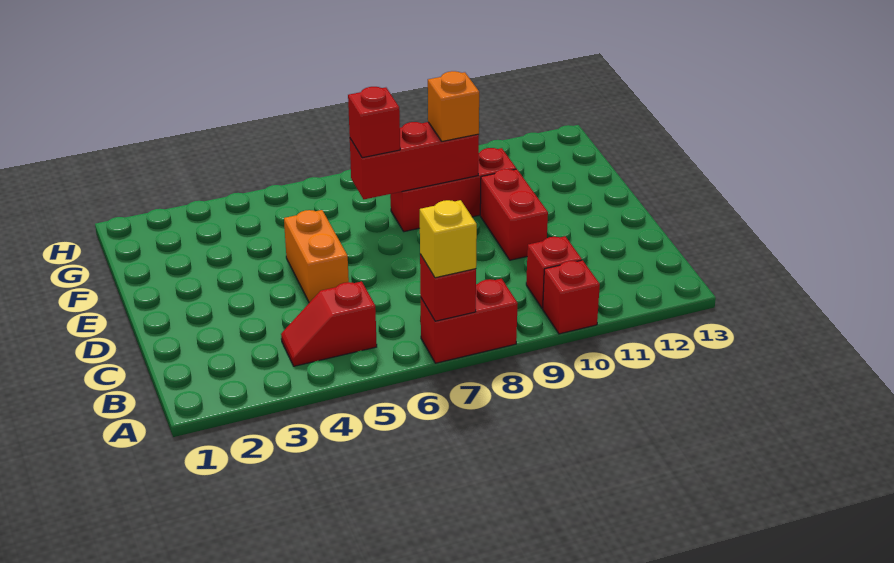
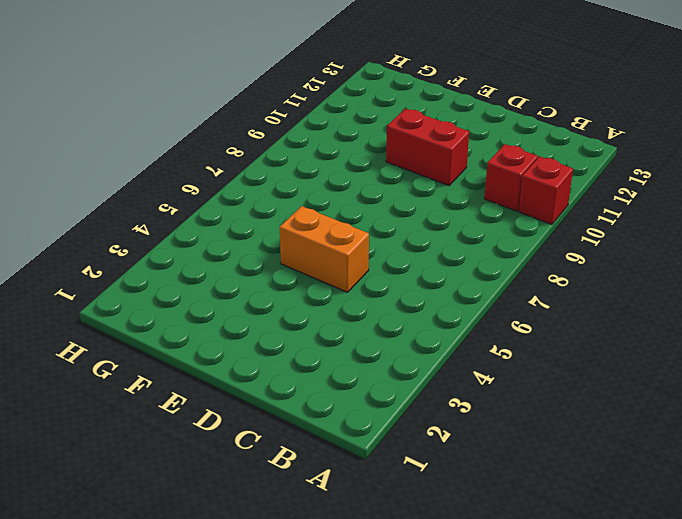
none -> red brick A7:A8 level 1
none -> red slope B4:B5 level 1 top 5
none -> red brick F8:F10 level 1

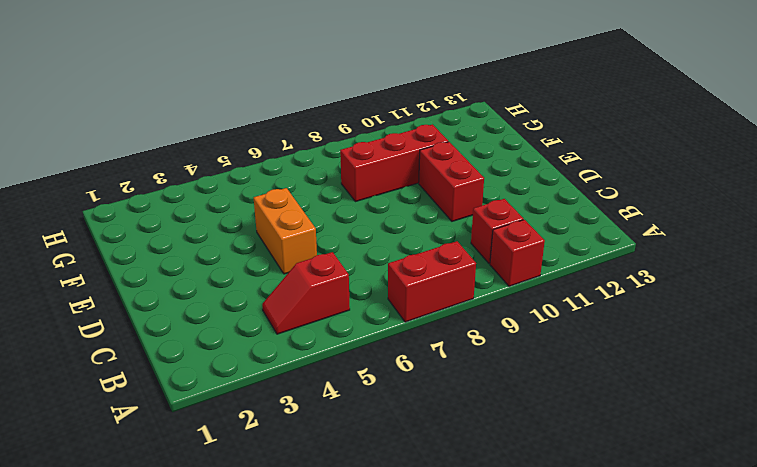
none -> red brick A7 level 2
none -> red brick F7:F9 level 2
none -> yellow brick A7 level 3

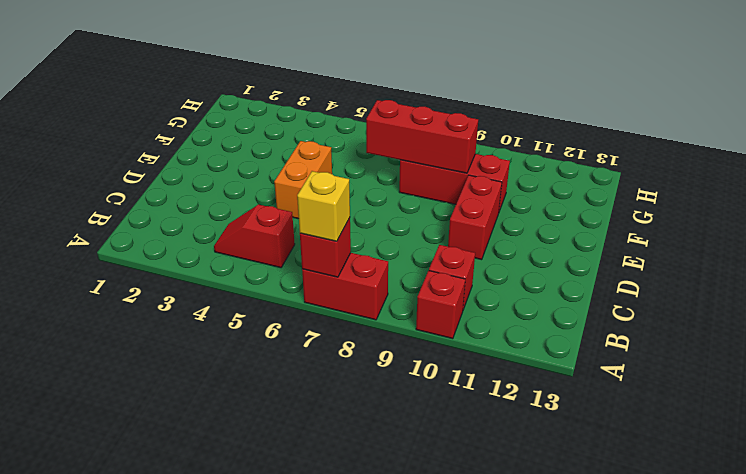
none -> red brick F7 level 3
none -> orange brick F9 level 3

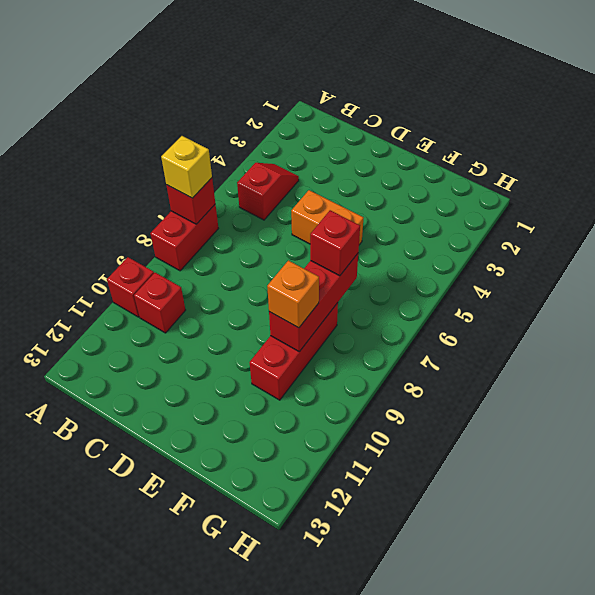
none -> red brick D10:E10 level 1

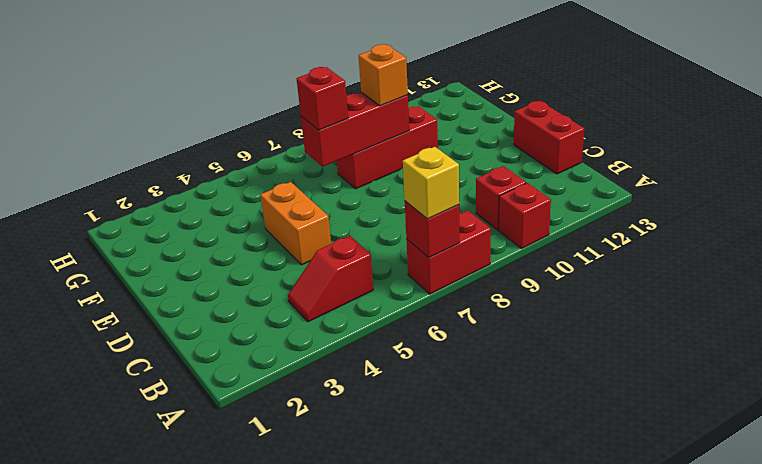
red brick C13:D13 level 1 -> red brick D10:E10 level 1

